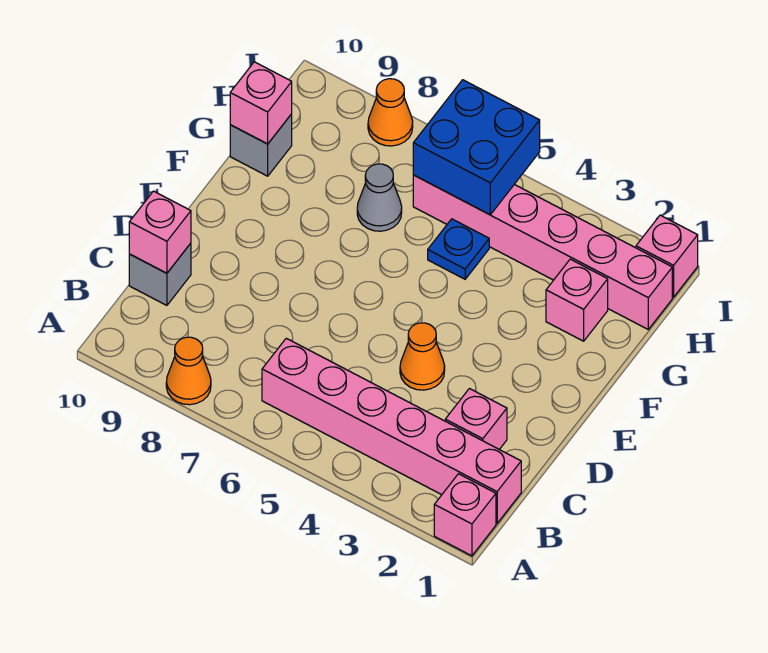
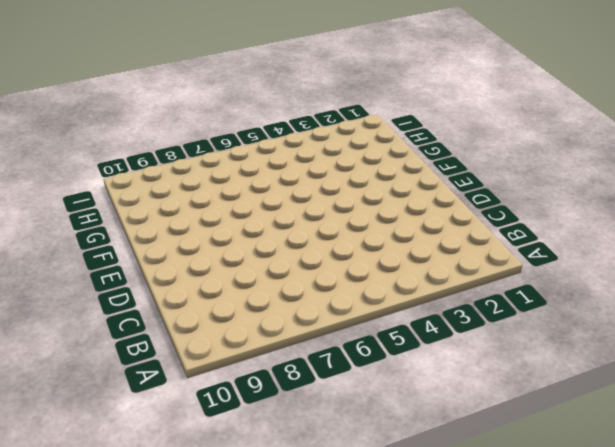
none -> pink brick A1 level 1
none -> orange cone A8 level 1
none -> pink brick B1:B6 level 1

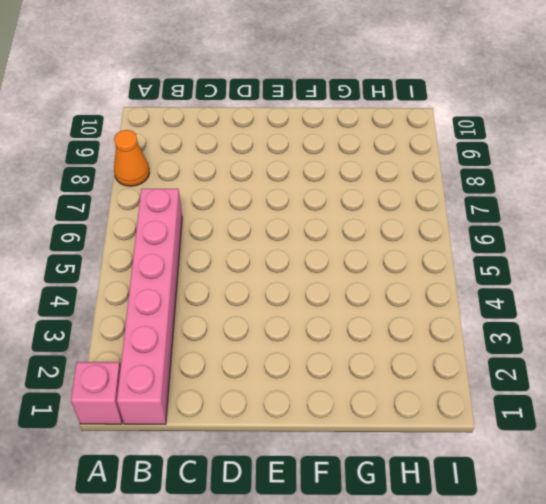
none -> pink brick C2 level 1
none -> grey brick C10 level 1
none -> orange cone D4 level 1

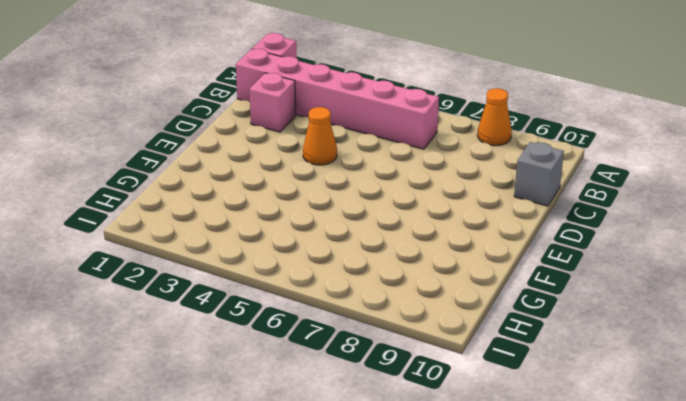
none -> pink brick G2 level 1
none -> blue plate G5 level 1
none -> grey cone G7 level 1

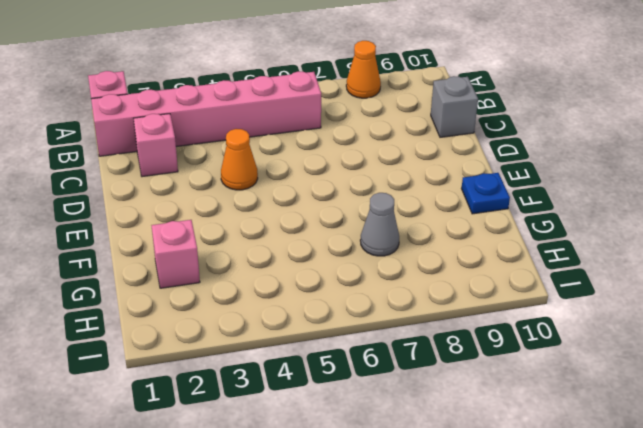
blue plate F10 level 1 -> blue plate G5 level 1
none -> grey brick G10 level 1
none -> pink brick H1:H6 level 1
none -> pink brick I1 level 1

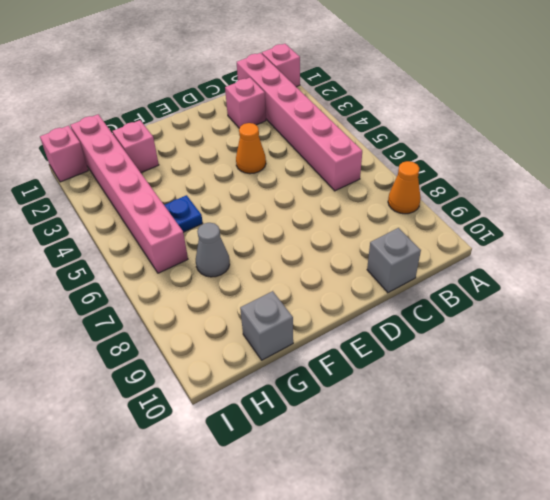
none -> orange cone I8 level 1
none -> pink brick C10 level 2
none -> pink brick G10 level 2

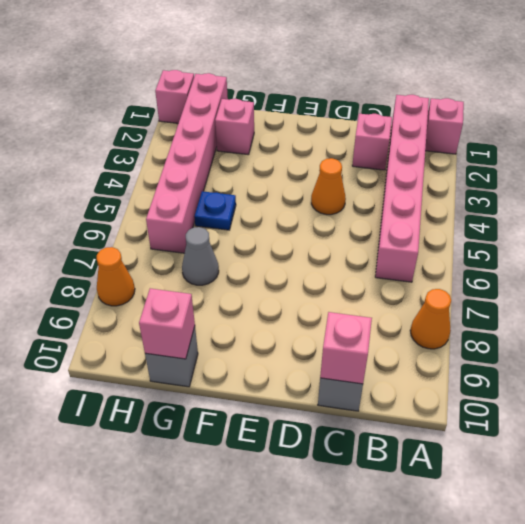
none -> blue brick H5:I6 level 2

